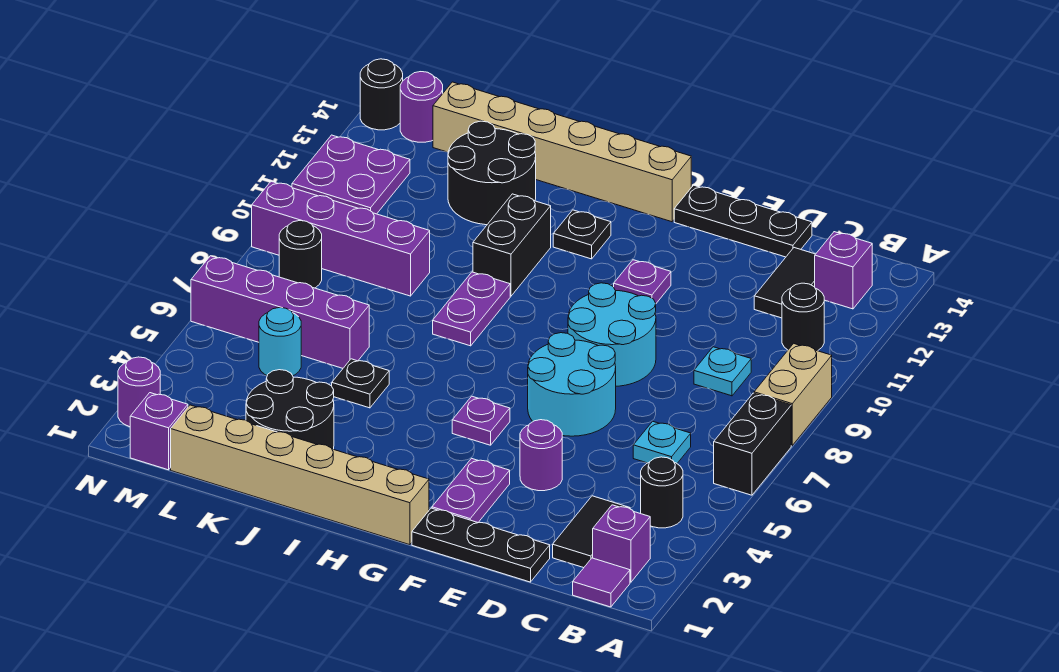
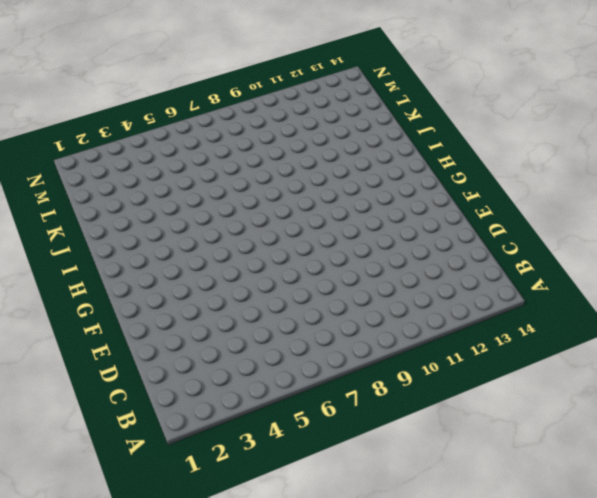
none -> black brick A6:A7 level 1
none -> tan brick A8:A9 level 1
none -> purple tile B1 level 1
none -> purple brick B2 level 1

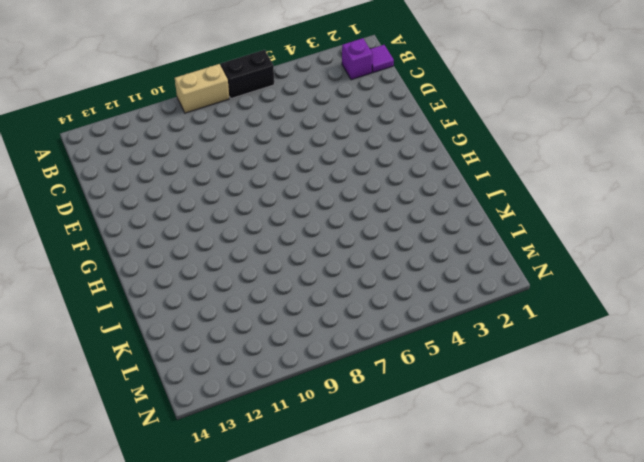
none -> black round brick B4 level 1
none -> black round brick B11 level 1
none -> purple brick B13 level 1
none -> black tile C2:C3 level 1

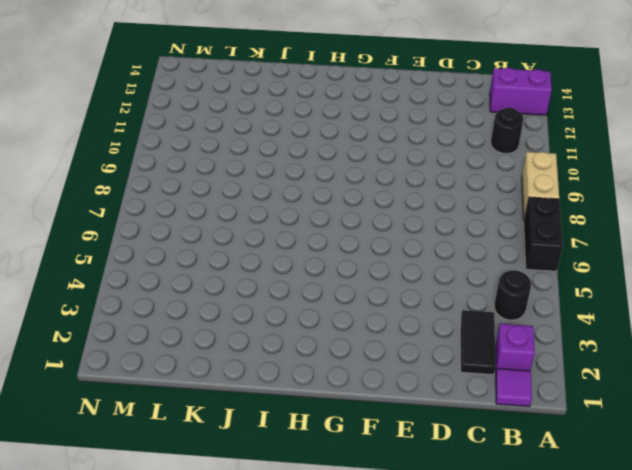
purple brick A13:B13 level 1 -> purple brick B13 level 1
none -> cyan plate C6 level 1
none -> cyan plate C9 level 1
none -> black tile C12:C13 level 1
none -> black plate D1:F1 level 1

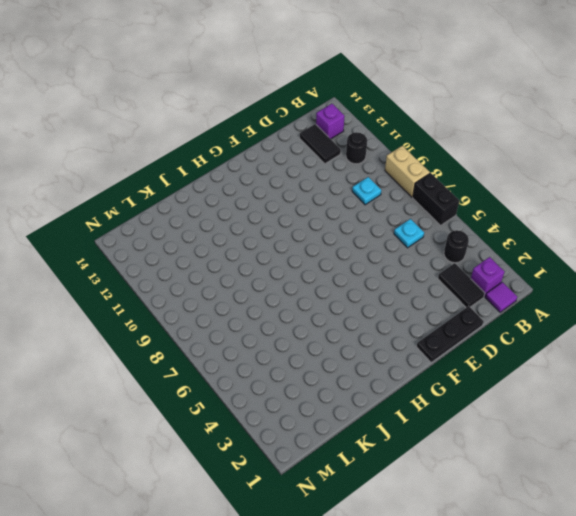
none -> black plate D14:F14 level 1
none -> purple round brick E4 level 1
none -> cyan round brick E6:F7 level 1
none -> cyan round brick E8:F9 level 1

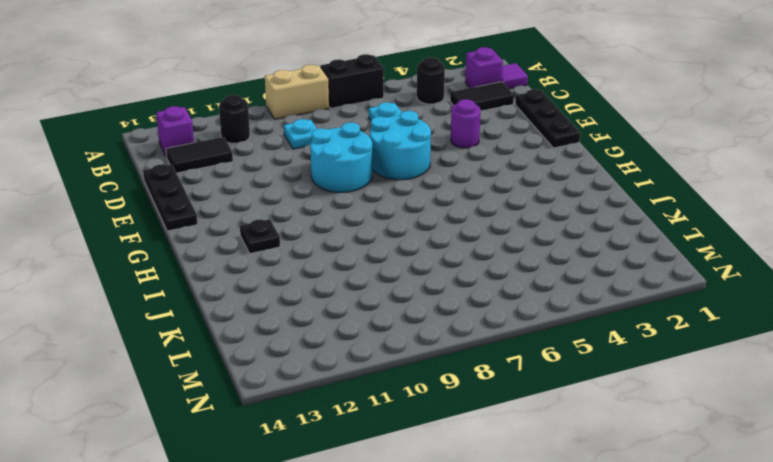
none -> purple plate F2:F3 level 1
none -> purple plate F11 level 1
none -> tan brick G1:L1 level 1
none -> purple plate G5 level 1

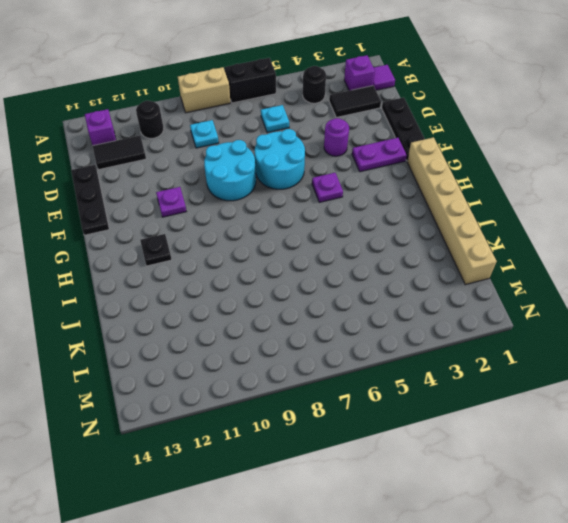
none -> tan brick G14:L14 level 1
none -> purple plate I8:I9 level 1
none -> black brick I10:I11 level 1
none -> black round brick J2:K3 level 1

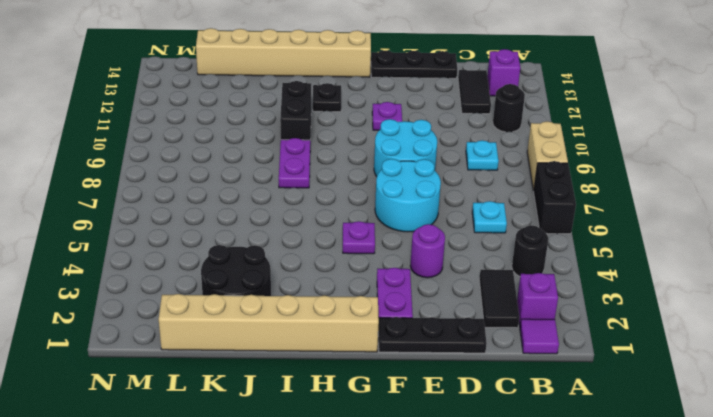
none -> black plate J5 level 1
none -> black round brick J12:K13 level 1
none -> purple brick K6:N6 level 1
none -> purple brick K9:N9 level 1

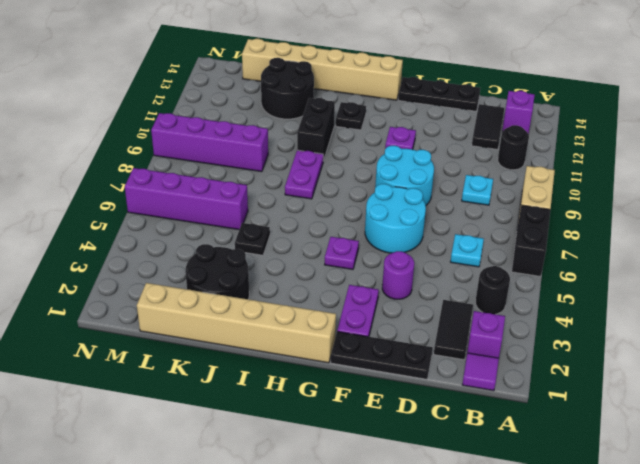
none -> cyan round brick L5 level 1
none -> purple brick M1 level 1
none -> black round brick M8 level 1
none -> purple plate M11:N12 level 1

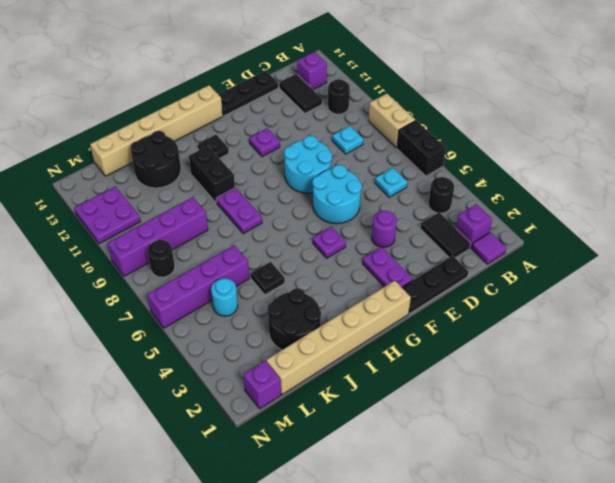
none -> purple round brick M14 level 1
none -> purple round brick N2 level 1
none -> black round brick N14 level 1

